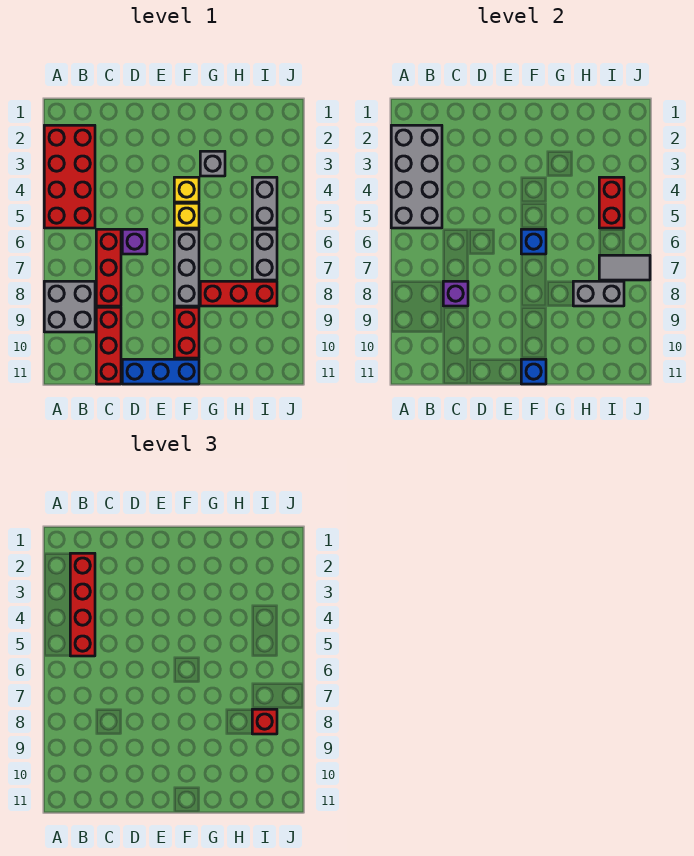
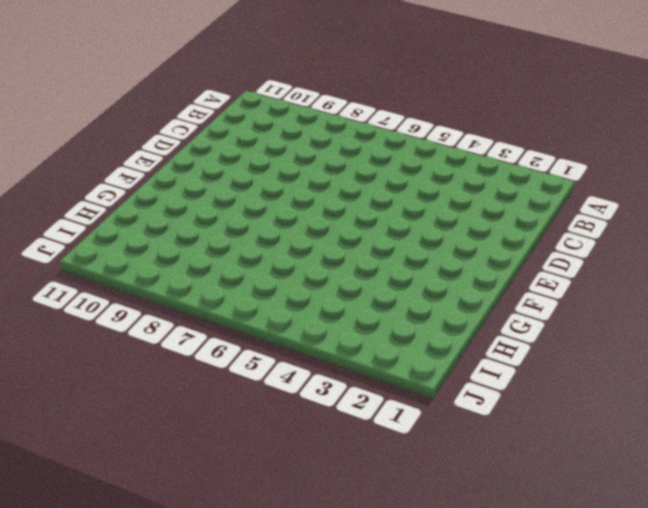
none -> red brick A2:B5 level 1
none -> grey brick A8:B9 level 1
none -> red brick C6:C8 level 1

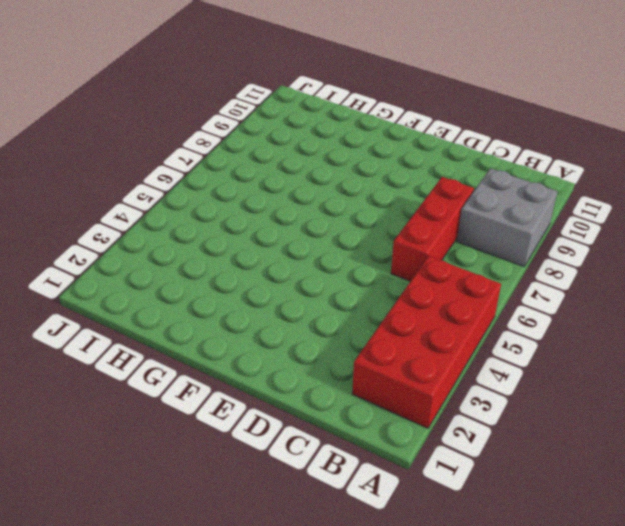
none -> red brick C9:C11 level 1
none -> purple brick D6 level 1
none -> blue brick D11:F11 level 1

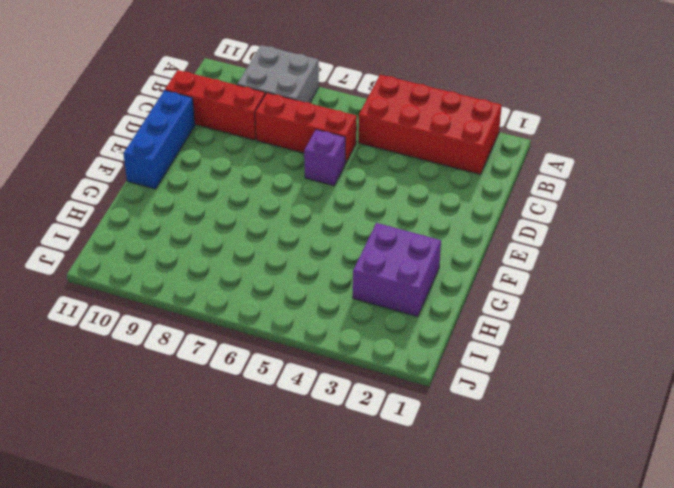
purple brick G2:H3 level 1 -> grey brick G3 level 1
none -> yellow brick F4 level 1
none -> yellow brick F5 level 1
none -> grey brick F6:F8 level 1

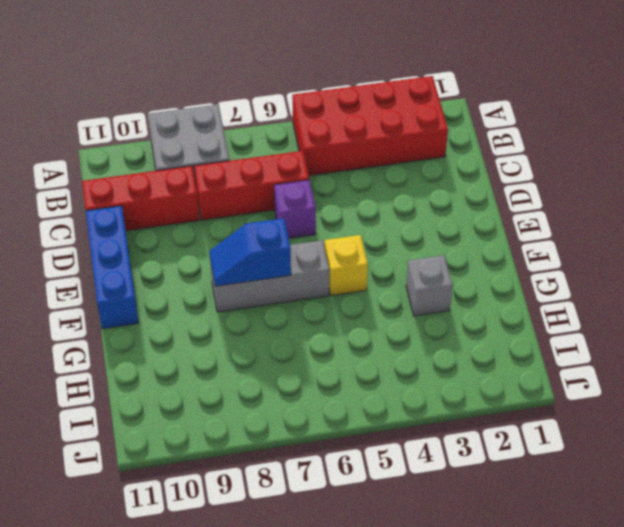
blue slope F7:F8 level 2 top 7 -> none
none -> yellow brick F4 level 1
none -> red brick F9:F10 level 1
none -> red brick G8:I8 level 1

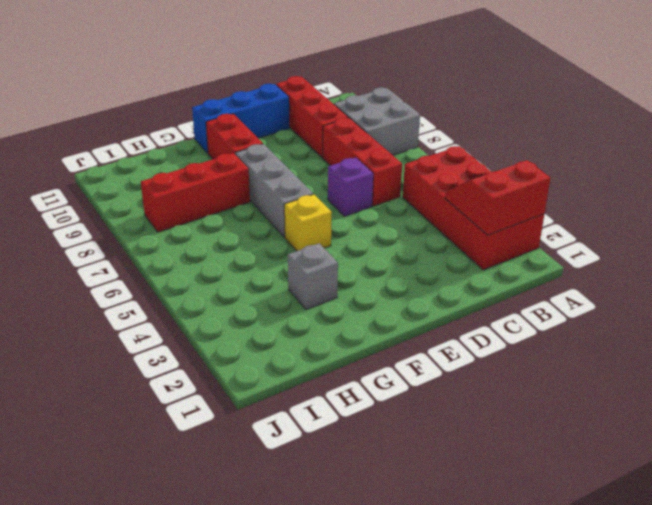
red slope A2:B3 level 2 top 2 -> grey brick A2:B5 level 2
none -> yellow brick F4 level 1
none -> grey brick I4:I5 level 1
none -> grey brick I6:I7 level 1

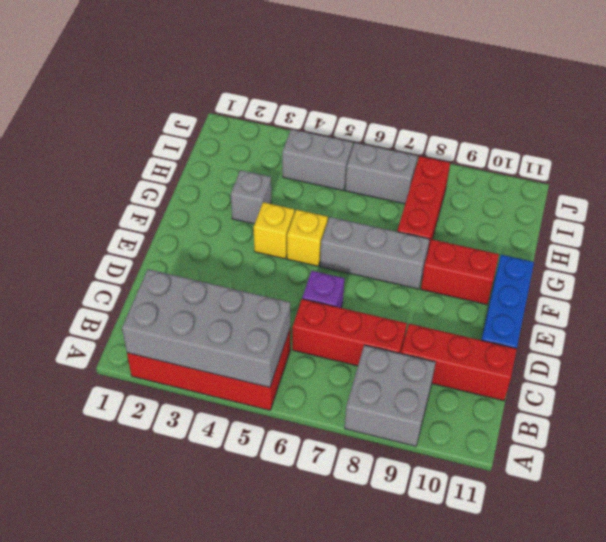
none -> purple brick C8 level 2
none -> blue brick F6 level 2
none -> blue brick F11 level 2

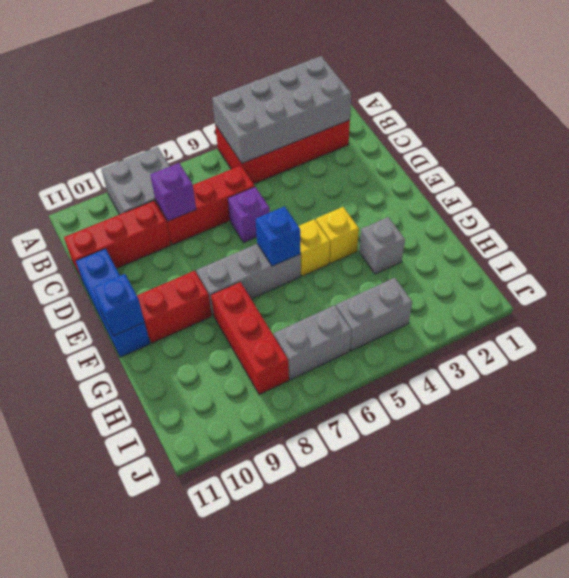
none -> grey brick H8:I8 level 2
none -> red brick I4:I5 level 2
none -> grey tile I7:J7 level 2

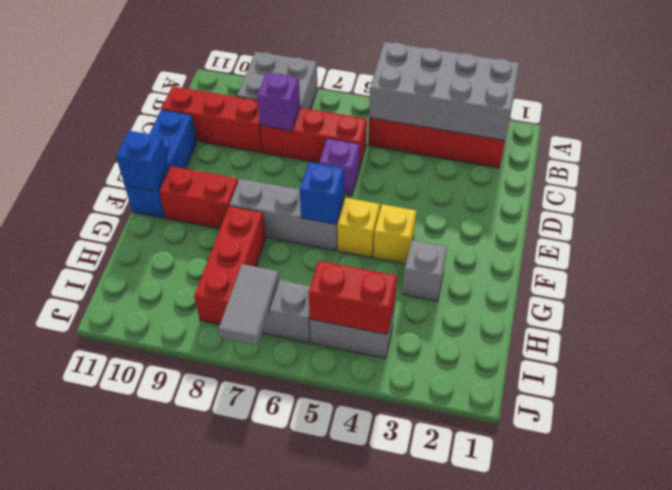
none -> grey brick H8:I8 level 2
none -> red brick B2:B5 level 3
none -> red brick I8 level 3

